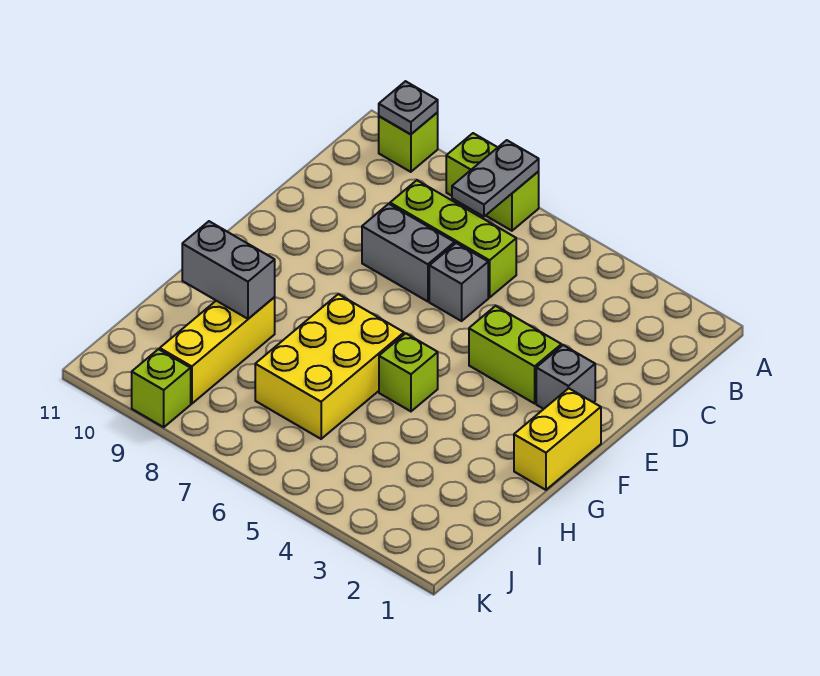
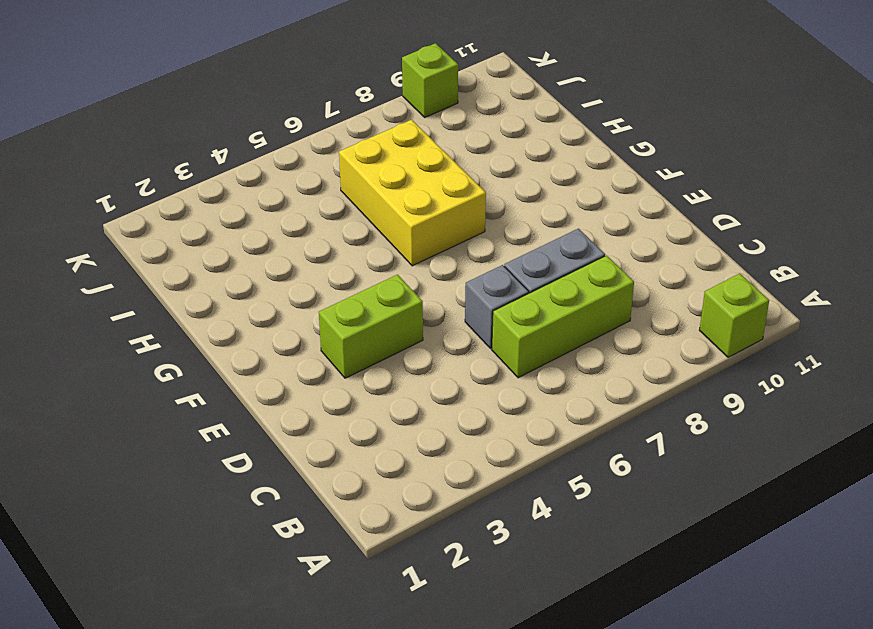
none -> lime brick A7:A8 level 1
none -> grey brick E2 level 1
none -> yellow brick F1:G1 level 1

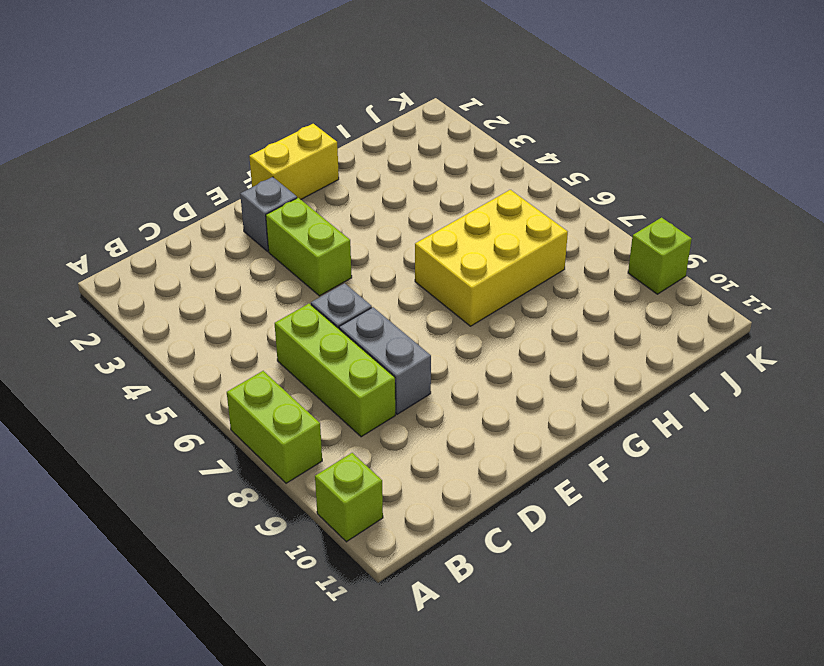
none -> lime brick G5 level 1
none -> yellow brick H9:J9 level 1
none -> grey plate A7:B7 level 2

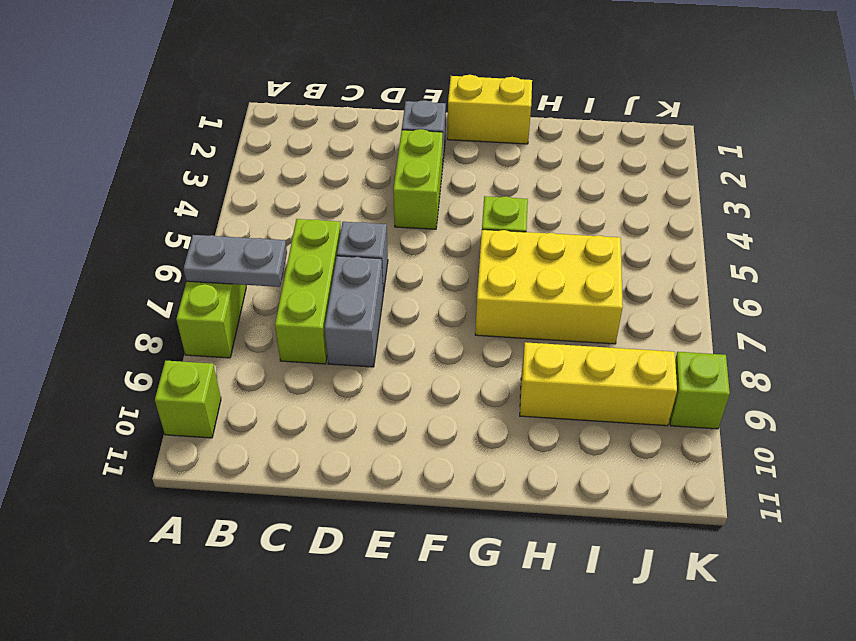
none -> grey plate A10 level 2
none -> grey brick H9:H10 level 2

